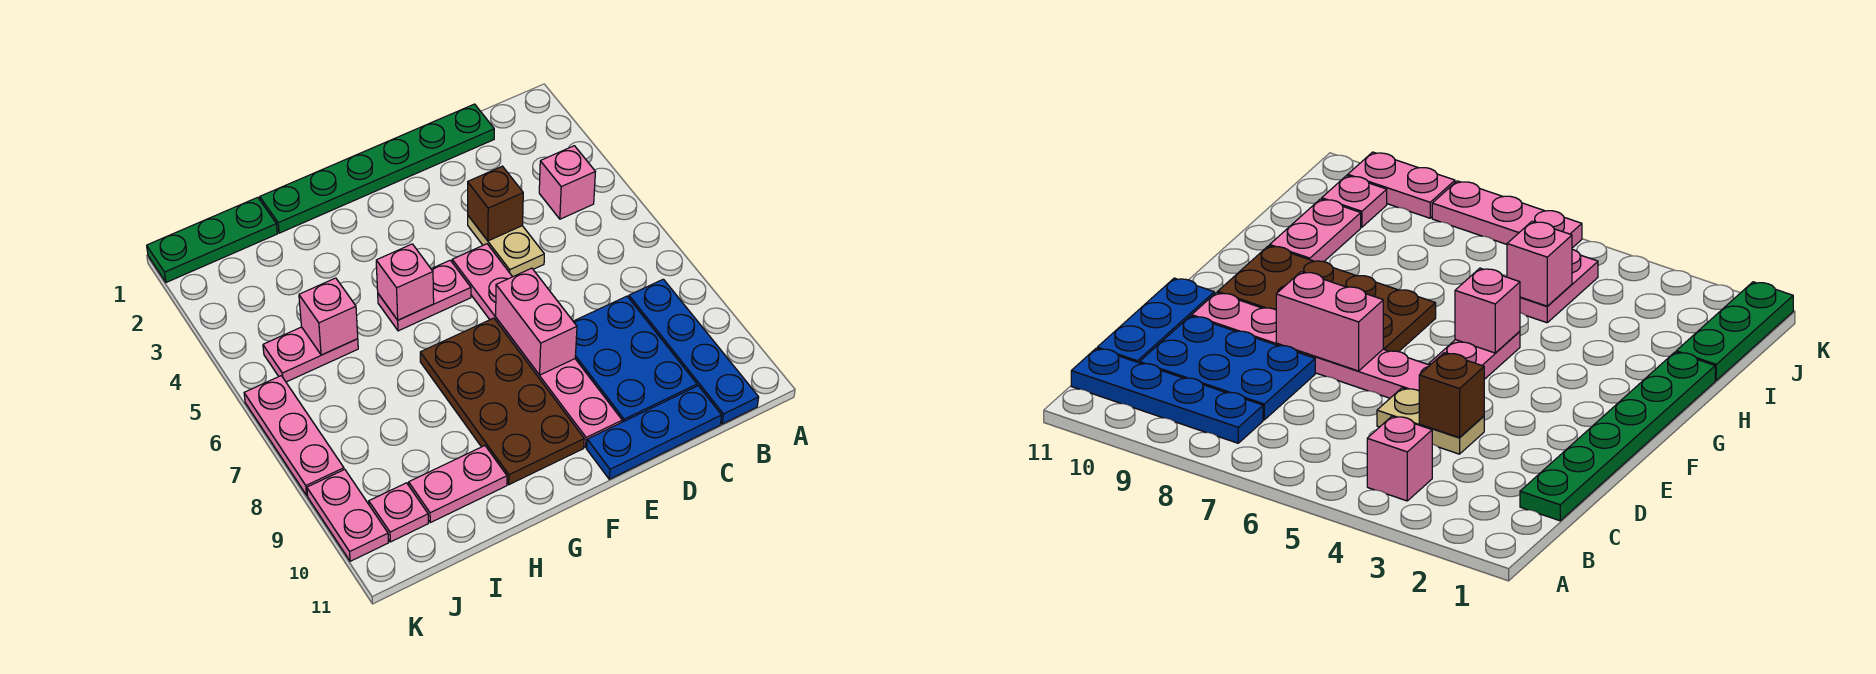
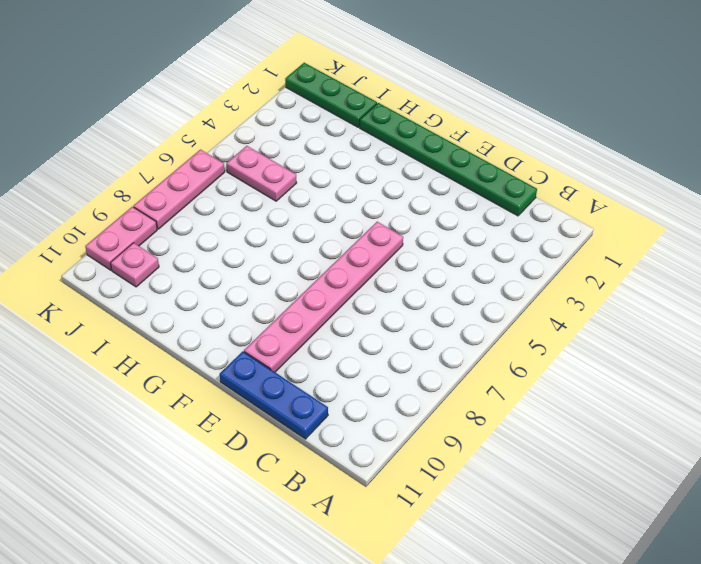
none -> pink brick B4 level 1
none -> blue plate B8:B11 level 1
none -> blue plate C8:D10 level 1

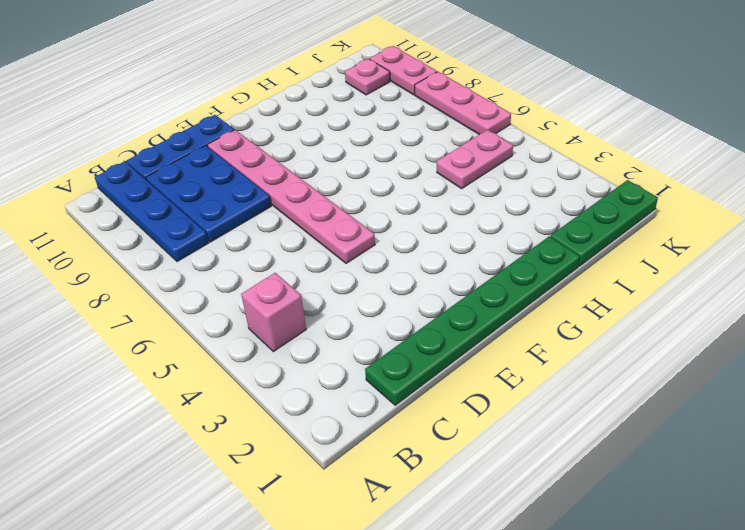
none -> tan plate D4:D5 level 1
none -> pink plate F5:G5 level 1
none -> brown plate F7:G10 level 1

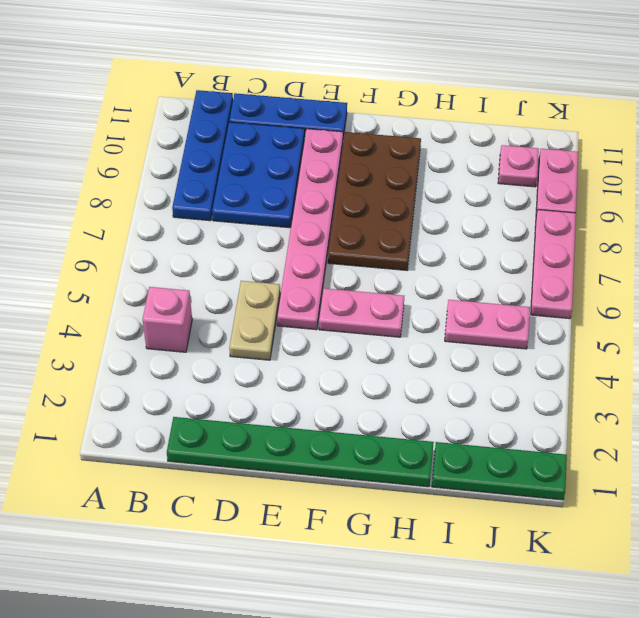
none -> pink plate H10:I10 level 1
none -> brown brick D4 level 2
none -> pink brick E7:E8 level 2

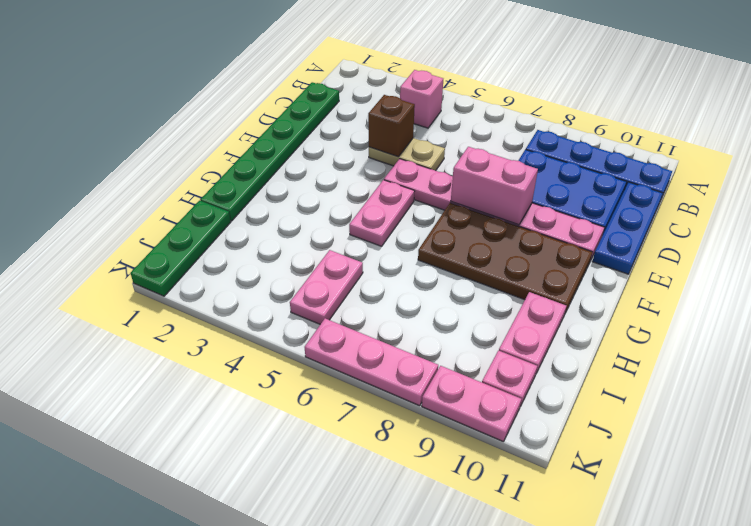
none -> pink brick G5 level 2
none -> pink brick I5 level 2

